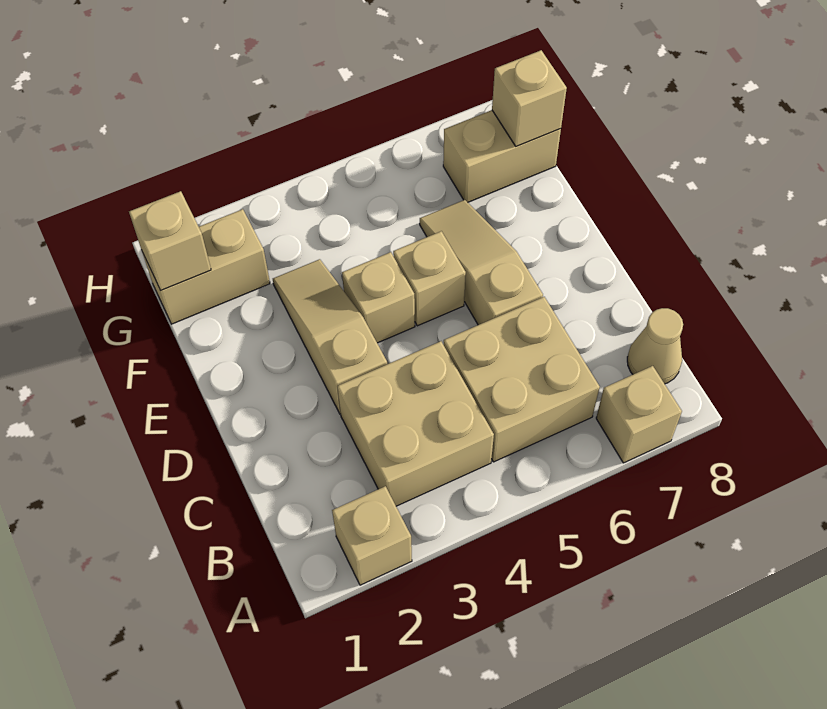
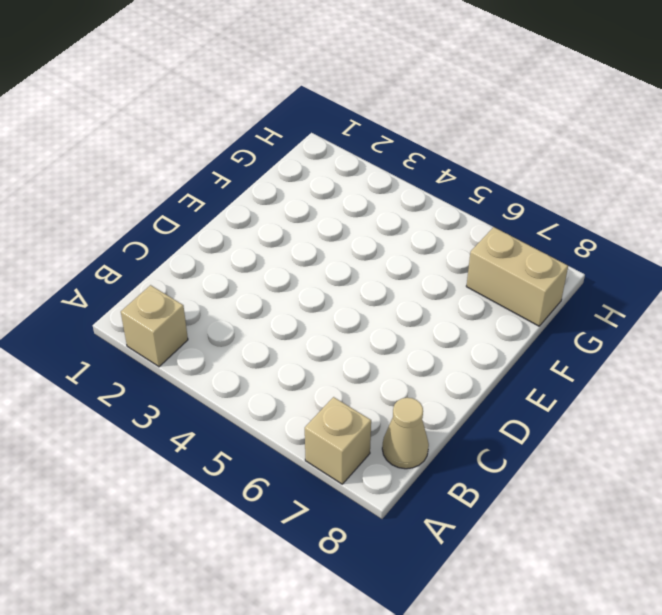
none -> tan brick B3:C4 level 1
none -> tan brick B5:C6 level 1
none -> tan slope D3:F3 level 1 top D

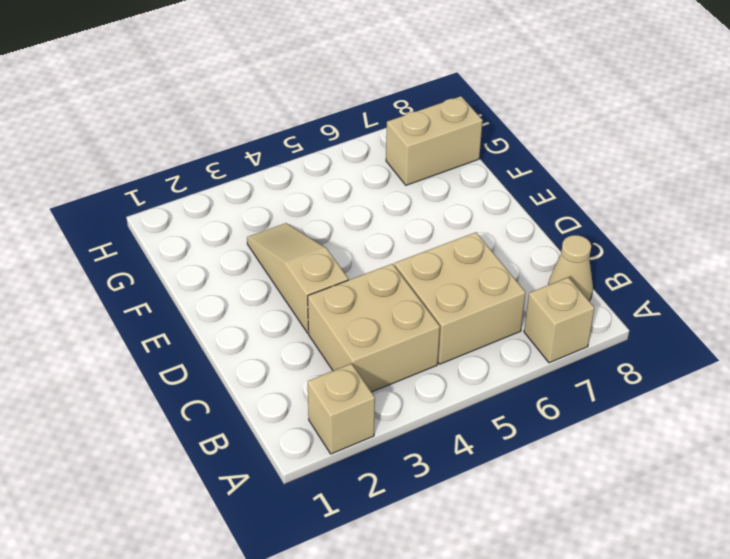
none -> tan slope D6:F6 level 1 top D
none -> tan brick E4 level 1
none -> tan brick E5 level 1

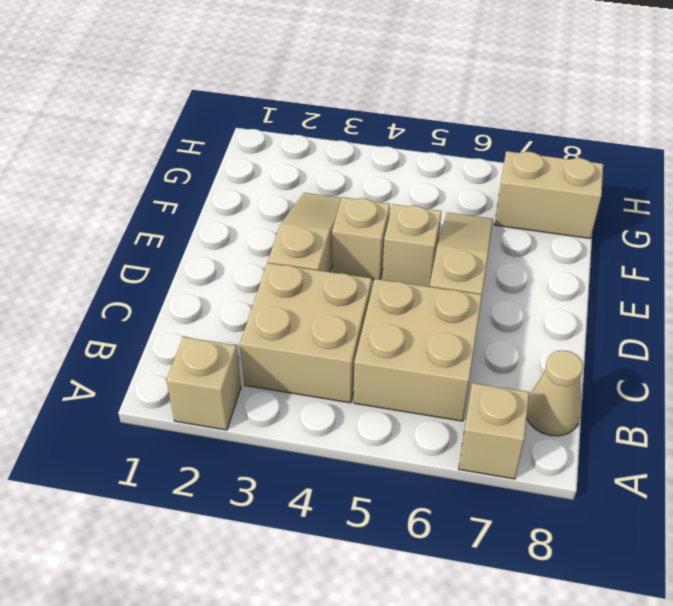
none -> tan brick G1:G2 level 1
none -> tan brick G1 level 2
none -> tan brick G8 level 2

